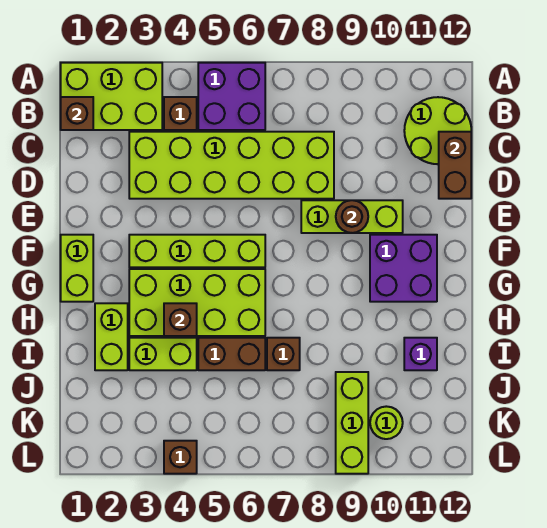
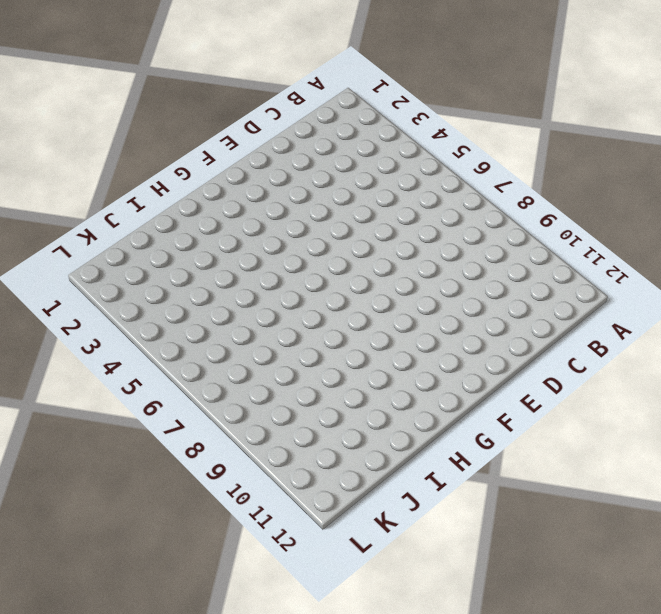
none -> lime brick A1:B3 level 1
none -> purple brick A5:B6 level 1
none -> brown brick B4 level 1

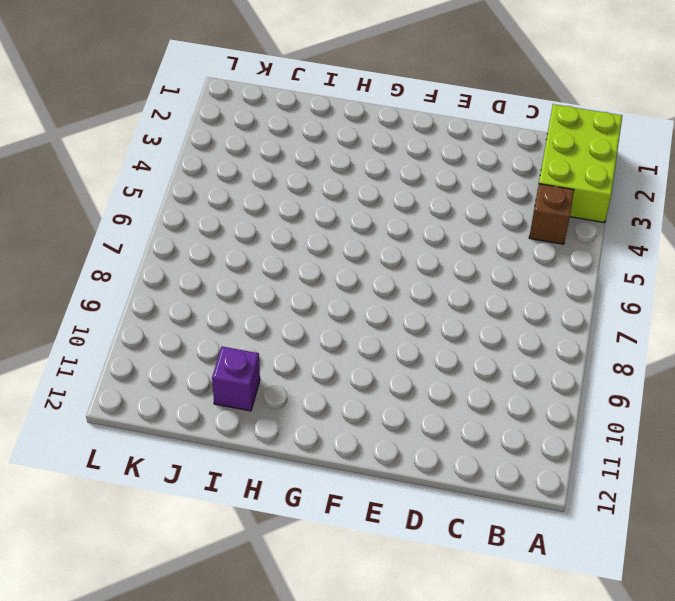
none -> purple brick A5:B6 level 1
none -> lime round brick B11:C12 level 1
none -> lime brick C3:D8 level 1

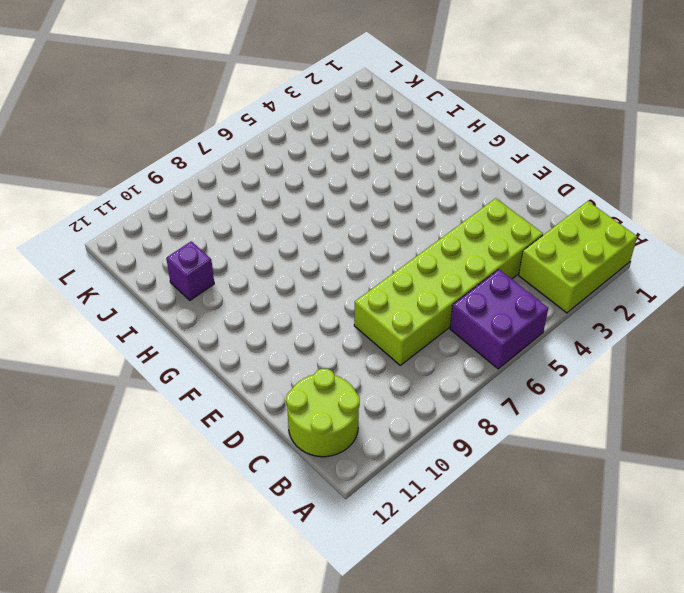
none -> brown brick B4 level 1
none -> lime brick E8:E10 level 1
none -> lime brick F1:G1 level 1

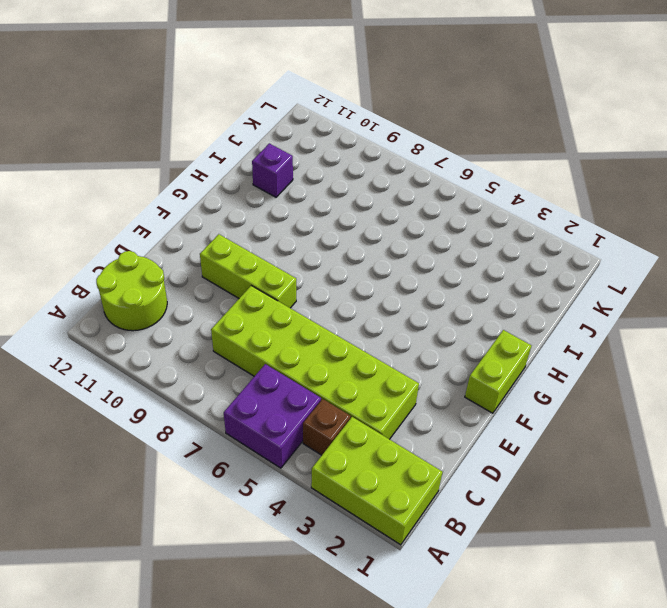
none -> lime brick F3:F6 level 1
none -> purple brick F10:G11 level 1
none -> lime brick G3:H6 level 1

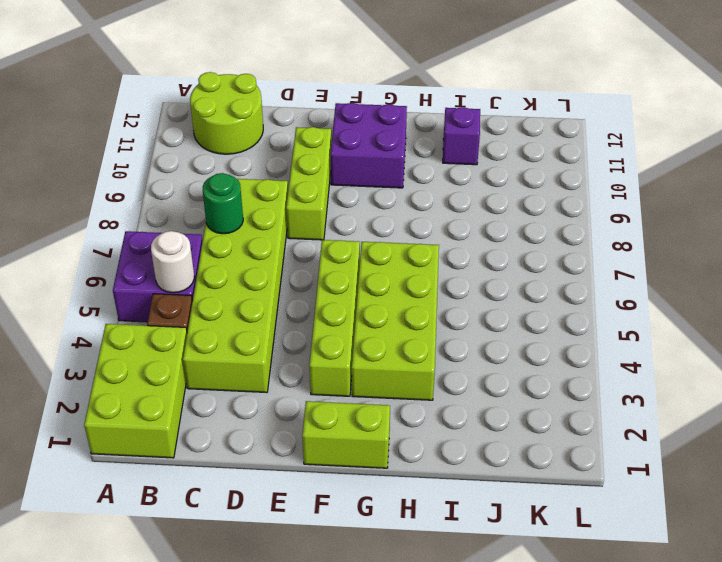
white round brick B5 level 2 -> none
green round brick C7 level 2 -> none
none -> lime brick H2:I2 level 1
none -> lime brick I3:I4 level 1
none -> brown brick I5:I6 level 1

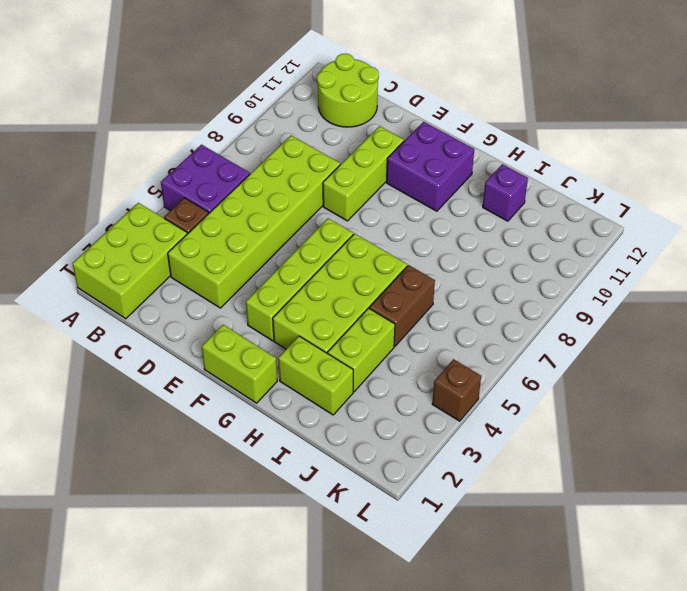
none -> brown brick I7 level 1
none -> lime brick J9:L9 level 1
none -> lime round brick K10 level 1

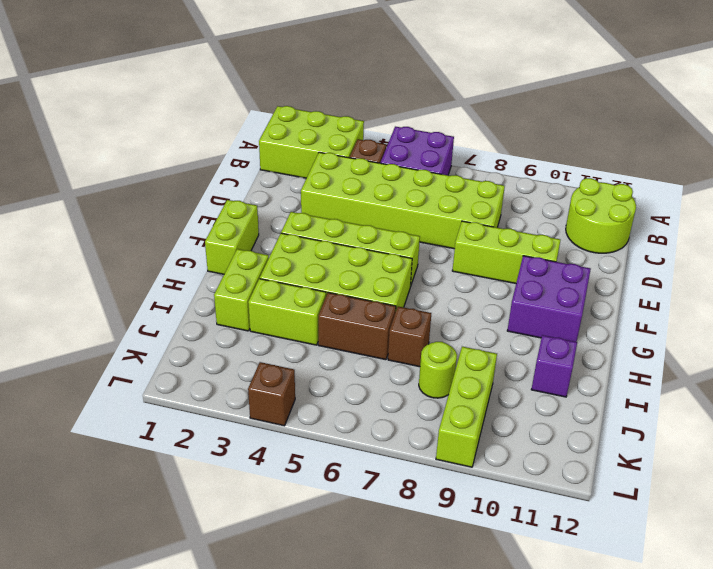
lime round brick J8 level 1 -> lime round brick K10 level 1
none -> brown brick B1 level 2
none -> brown brick C12:D12 level 2
none -> brown round brick E9 level 2

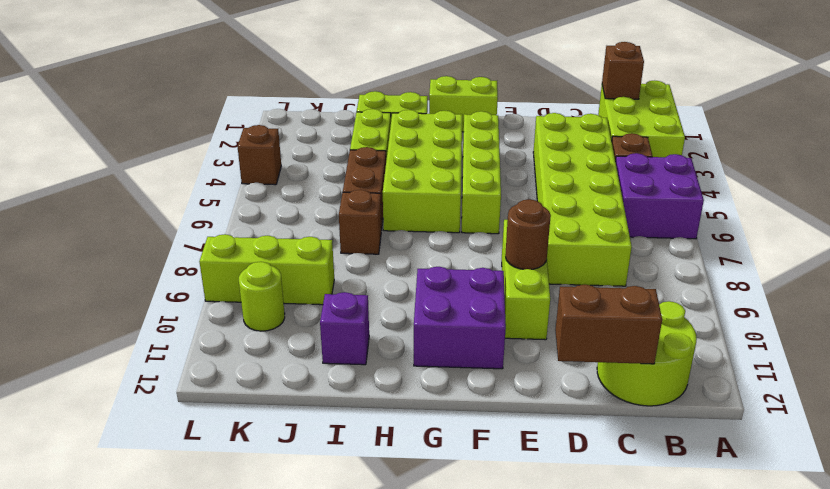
none -> brown brick H4 level 2

